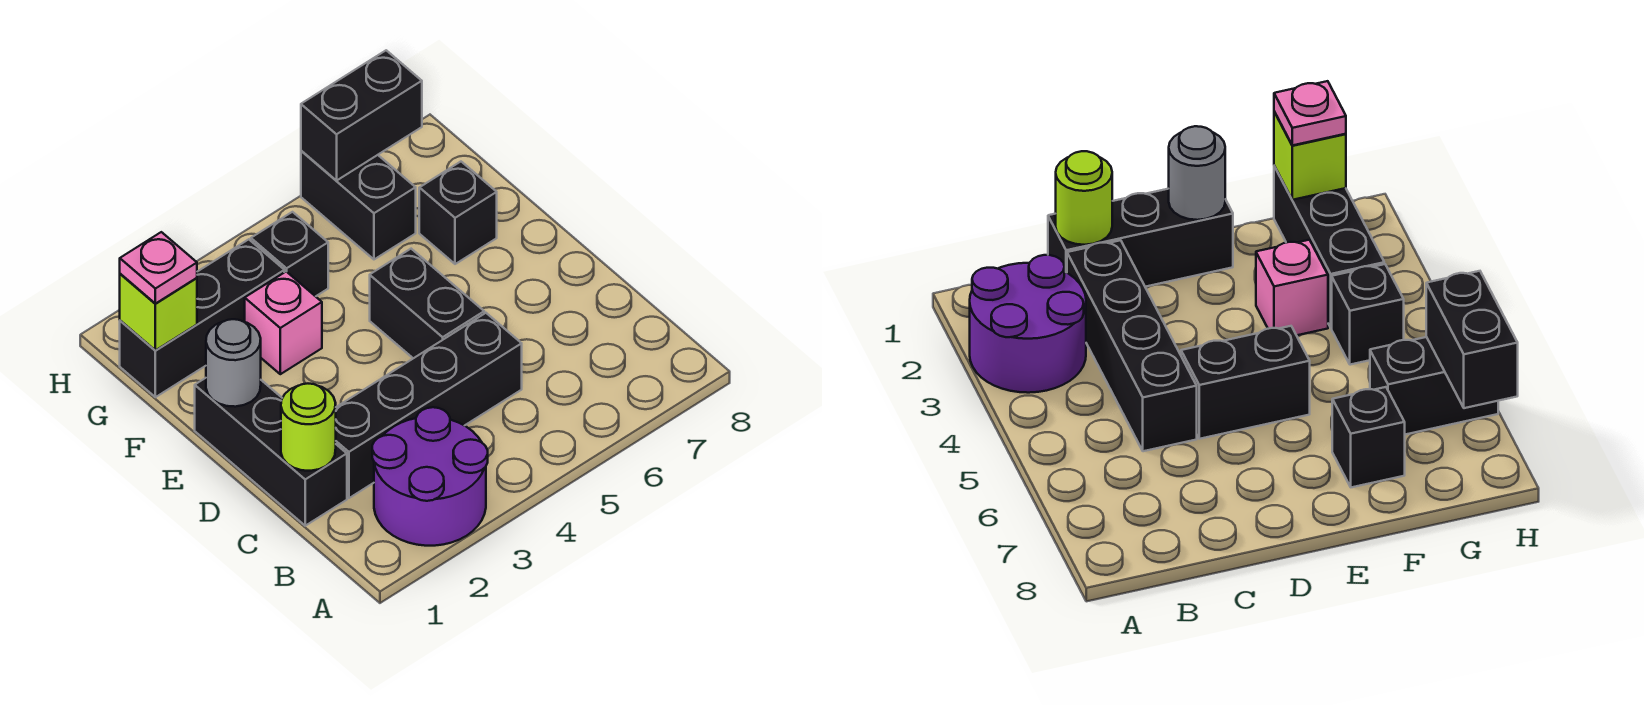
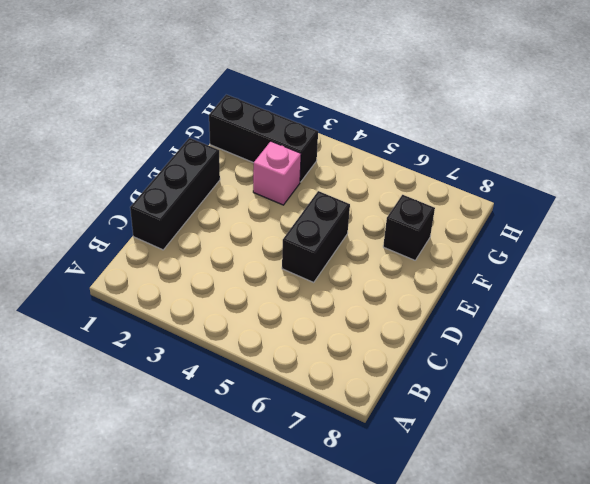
none -> purple round brick A2:B3 level 1
none -> black brick C2:C5 level 1
none -> black brick G4 level 1

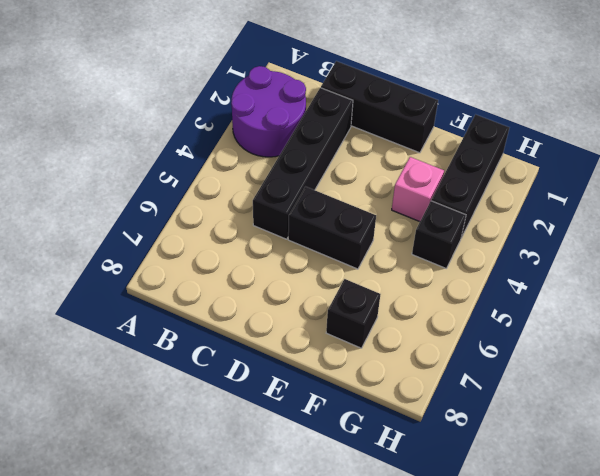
none -> black brick G6:H6 level 1
none -> lime round brick C1 level 2
none -> grey round brick E1 level 2

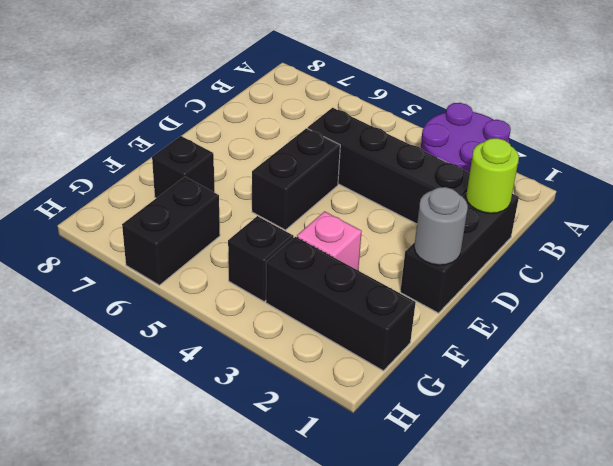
none -> lime brick G1 level 2
none -> black brick H6:H7 level 2
none -> pink plate G1 level 3

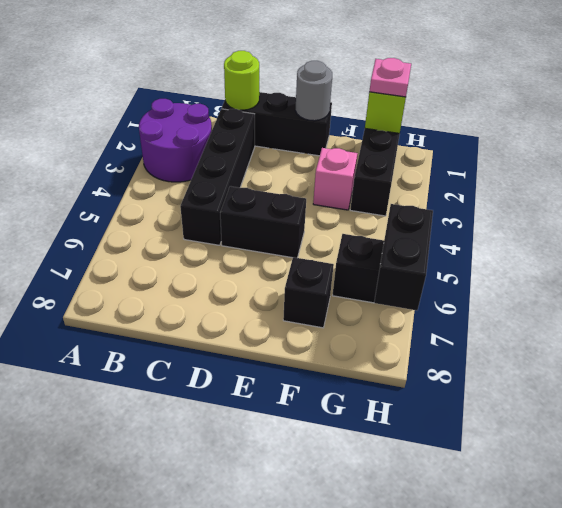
none -> black brick G4 level 1

